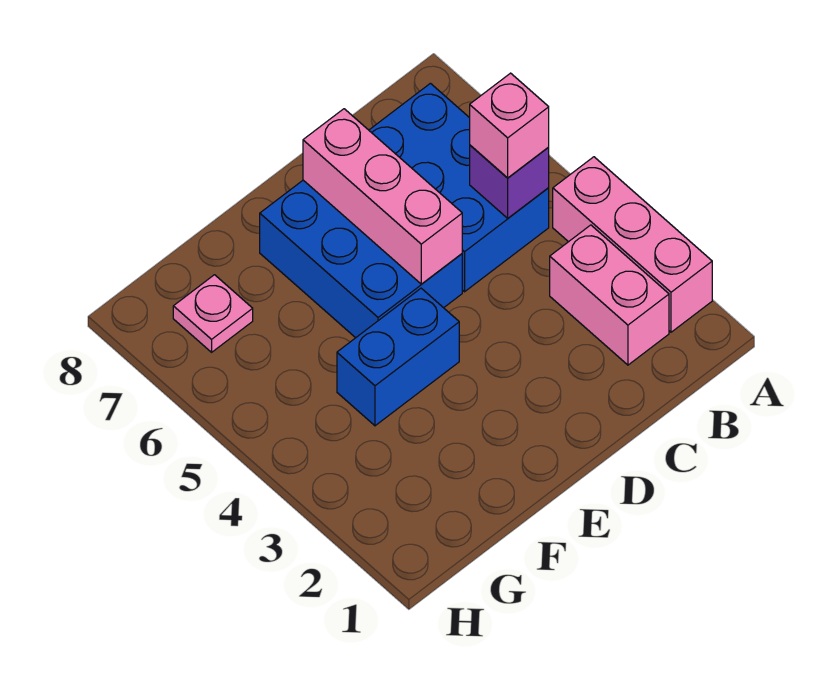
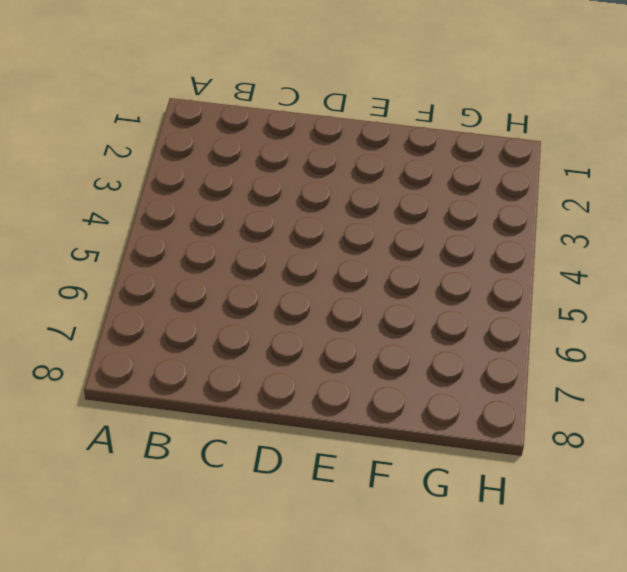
none -> pink brick A2:A4 level 1
none -> pink brick B2:B3 level 1

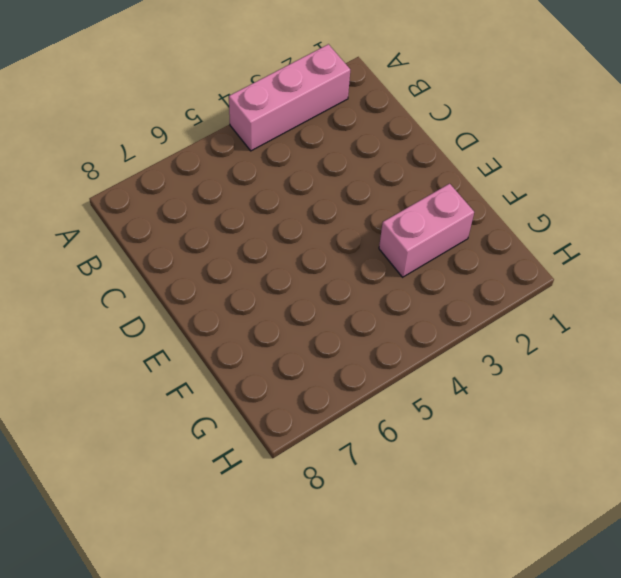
pink brick F2:F3 level 1 -> pink brick B2:B3 level 1
none -> blue brick B5:C7 level 1
none -> blue brick D5:E7 level 1

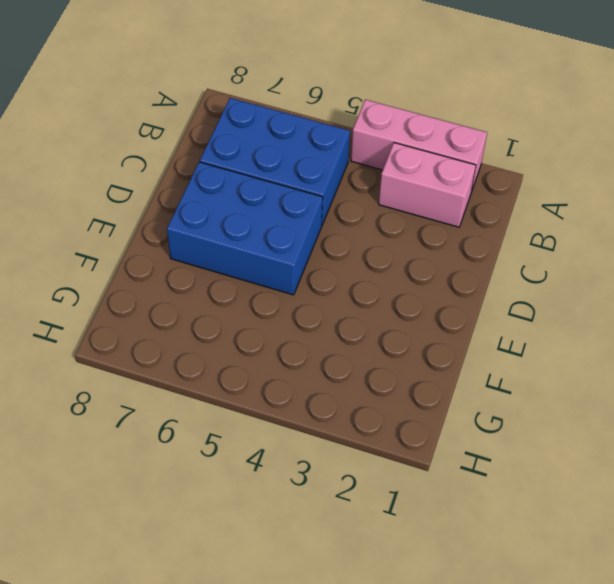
none -> blue brick E4:F4 level 1
none -> pink plate G7 level 1

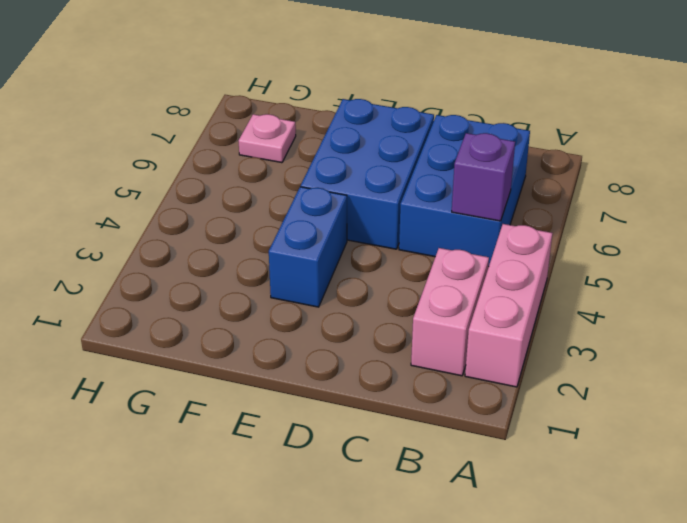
blue brick E3:E4 level 1 -> blue brick E4:F4 level 1
none -> pink brick D5:D7 level 2
none -> pink brick B5 level 3

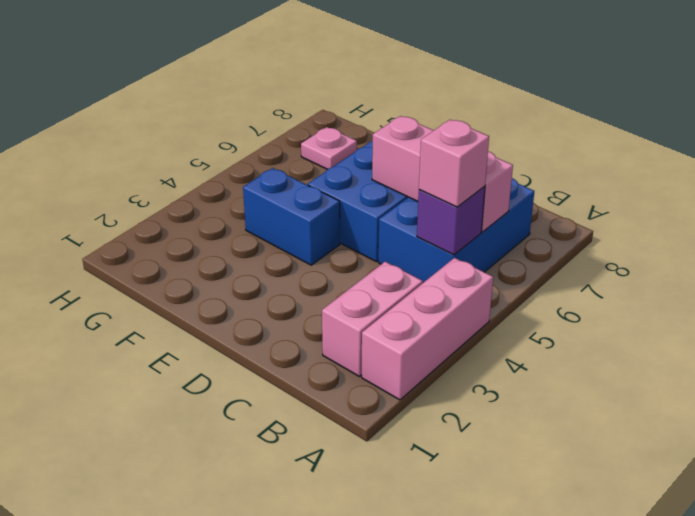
pink brick B6:D6 level 2 -> pink brick D5:D7 level 2

